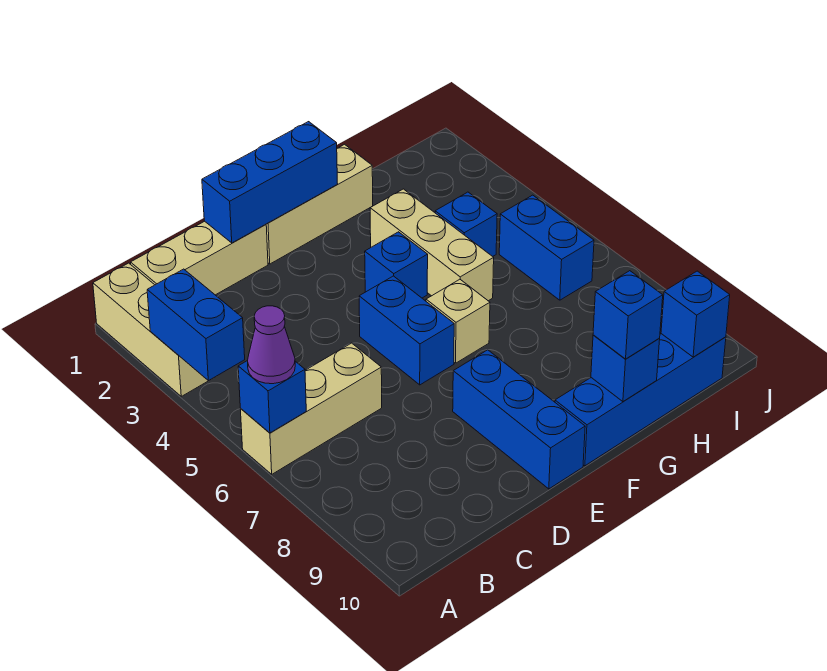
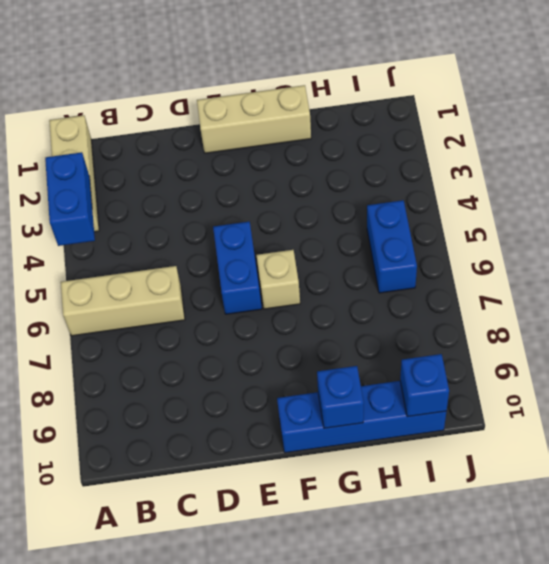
none -> tan brick B1:D1 level 1
none -> blue brick E8:E10 level 1
none -> blue brick F4 level 1

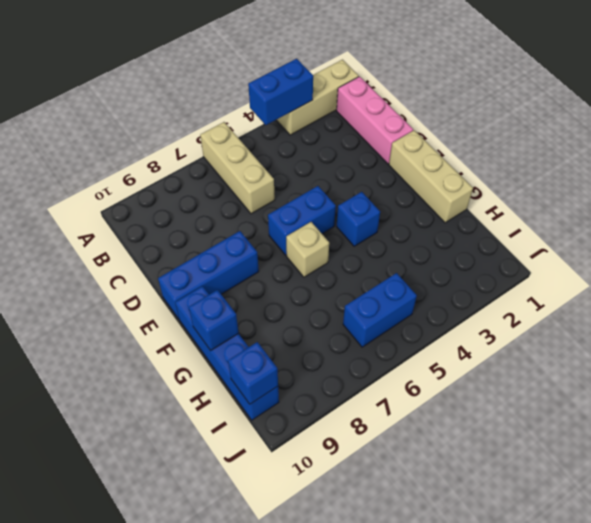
pink brick B1:D1 level 1 -> tan brick B1:D1 level 1
none -> tan brick G3:G5 level 1
none -> blue brick H4 level 1
none -> blue brick A6 level 2

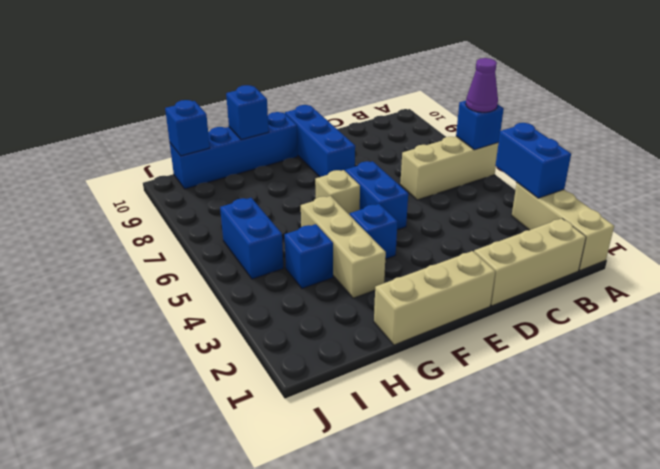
none -> blue brick D1:F1 level 2
none -> blue brick G10 level 3

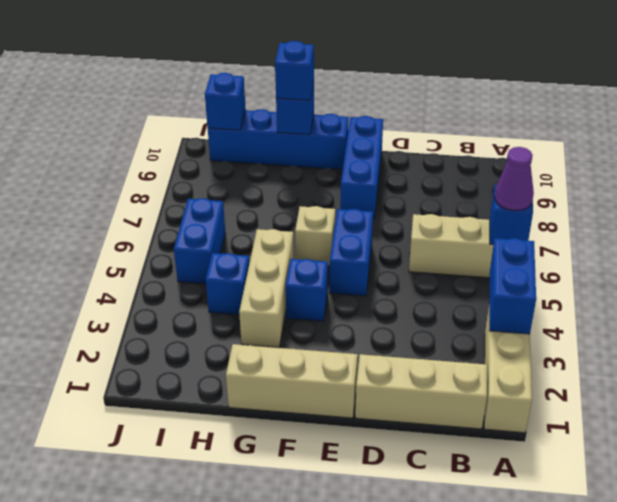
none -> blue brick D1:F1 level 2

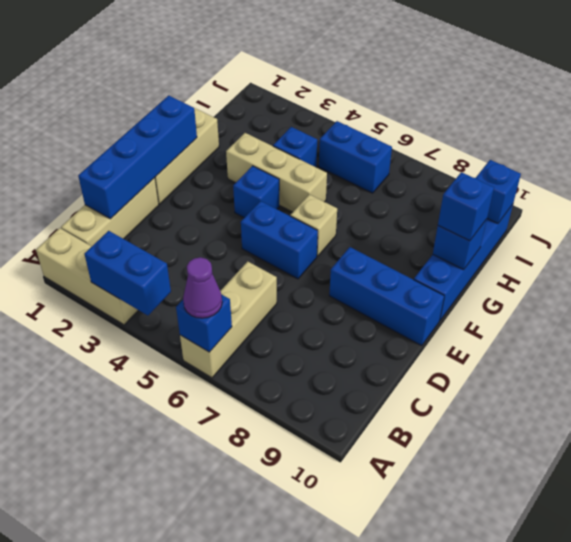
blue brick C1:F1 level 2 -> blue brick D1:F1 level 2

